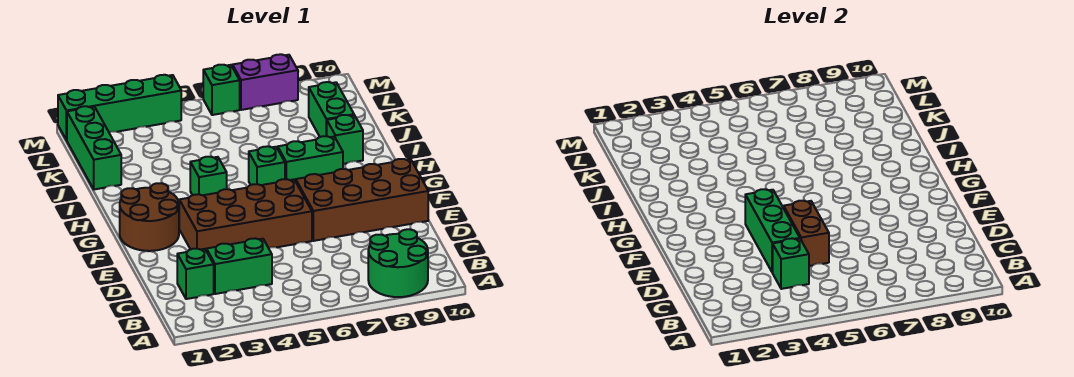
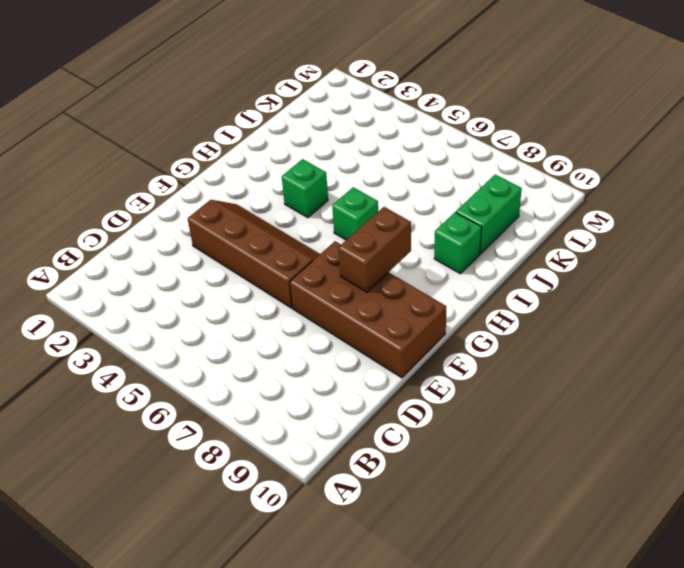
brown slope E3:F6 level 1 top E -> brown brick E3:F6 level 1
brown brick F8:G8 level 2 -> brown brick D5:E5 level 2
none -> green round brick A8:B9 level 1
none -> green brick C2 level 1
none -> green brick C3:C4 level 1

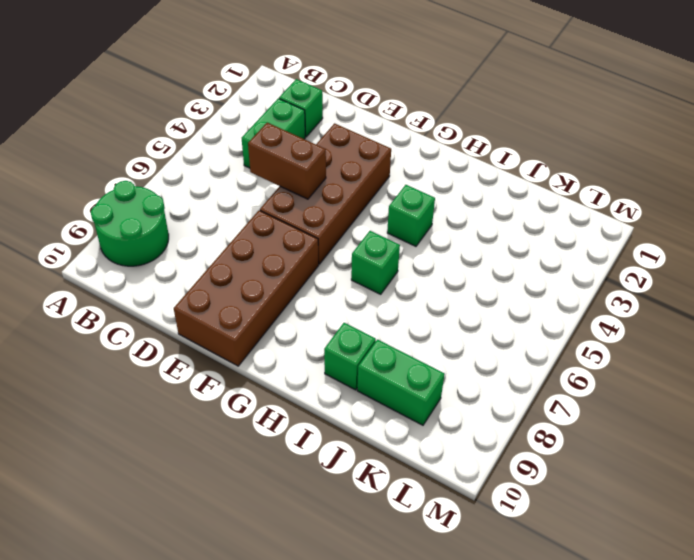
none -> brown round brick F1:G2 level 1
none -> green brick H7:H8 level 1
none -> green brick J1:L1 level 1

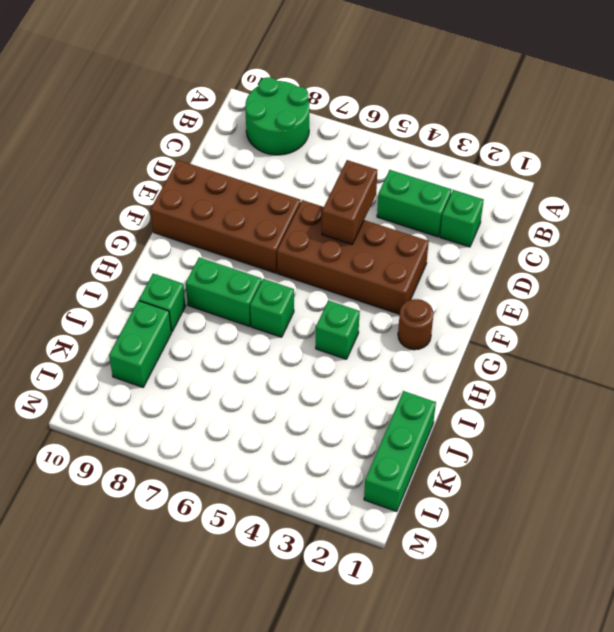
brown round brick G2 level 1 -> brown round brick F1:G2 level 1
none -> green brick M1:M4 level 1
none -> green brick M6 level 1
none -> purple brick M7:M8 level 1

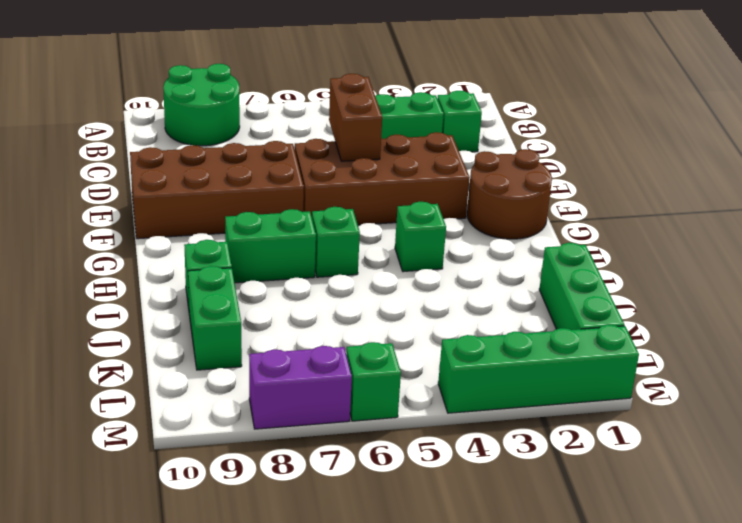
none -> green brick C4 level 2
none -> green brick D4:F4 level 2

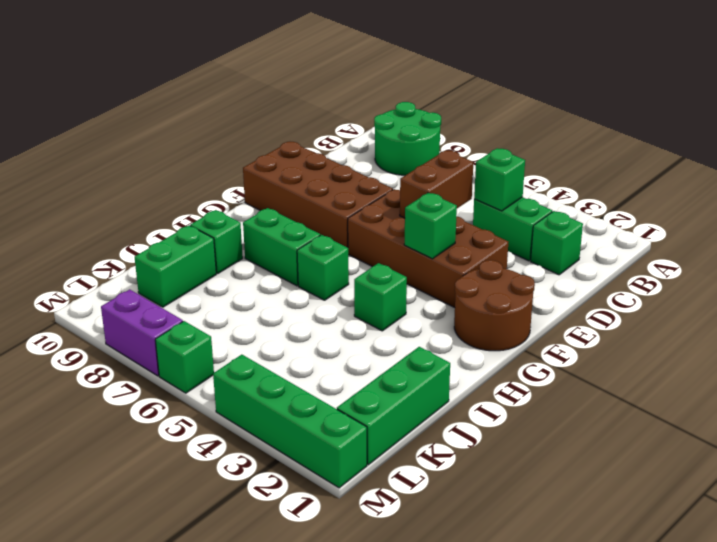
green brick F4 level 2 -> green brick D4:F4 level 2

